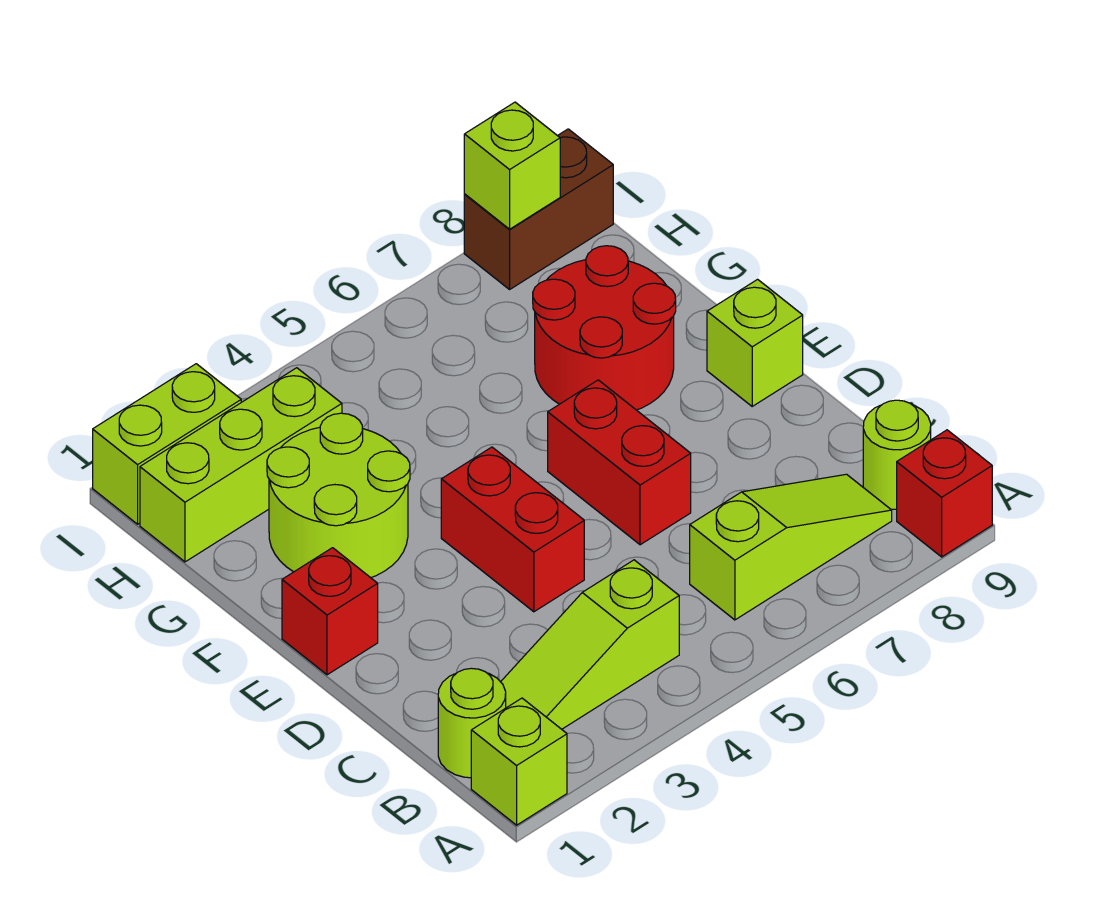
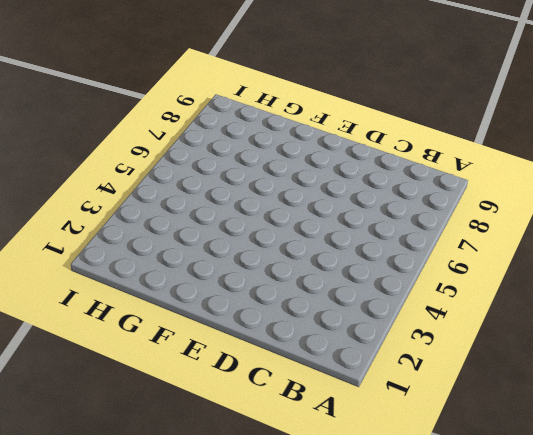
none -> lime brick A1 level 1
none -> red brick A9 level 1
none -> lime round brick B1 level 1

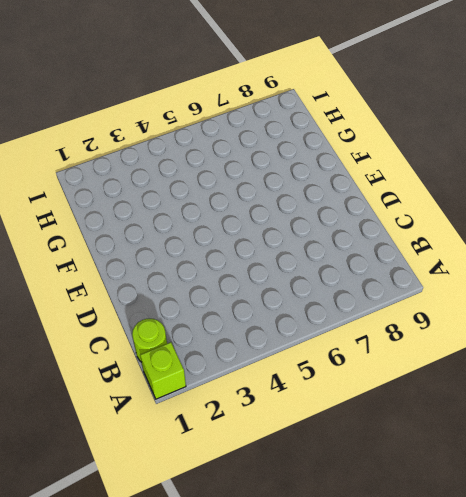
none -> red brick A9 level 1
none -> lime slope B2:B4 level 1 top 4
none -> lime slope B6:B8 level 1 top 6

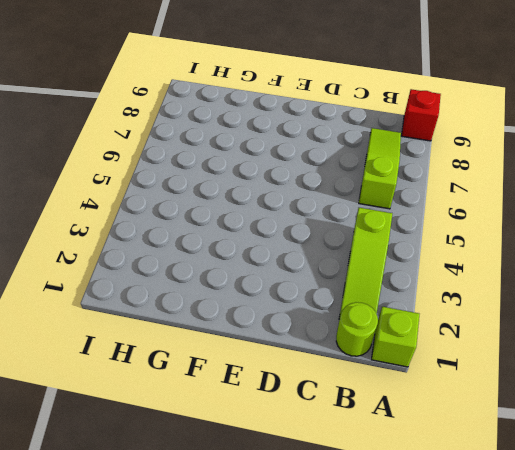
none -> lime round brick B9 level 1
none -> red brick D4:E4 level 1
none -> red brick D6:E6 level 1

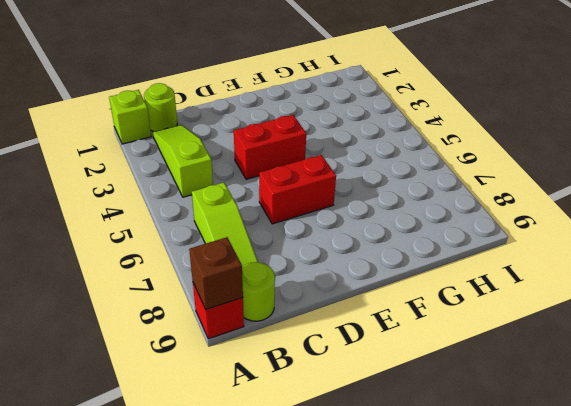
brown brick A9 level 2 -> none
none -> red brick E1 level 1
none -> lime brick E9 level 1
none -> lime round brick F2:G3 level 1

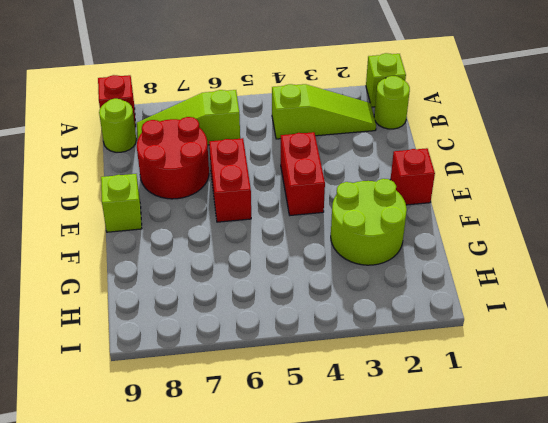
red round brick C7:D8 level 1 -> red round brick F7:G8 level 1
none -> lime brick H1:H3 level 1
none -> lime brick I1:I2 level 1
none -> brown brick I8:I9 level 1

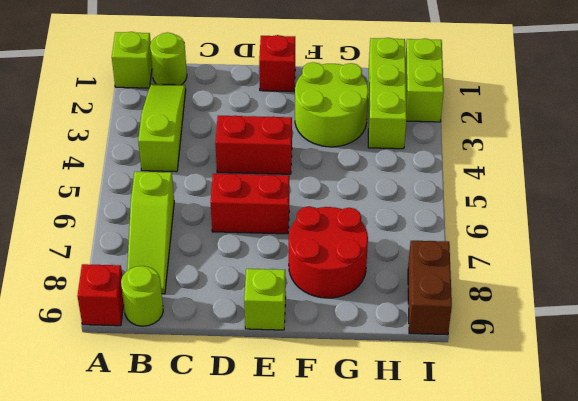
none -> lime brick I8 level 2

